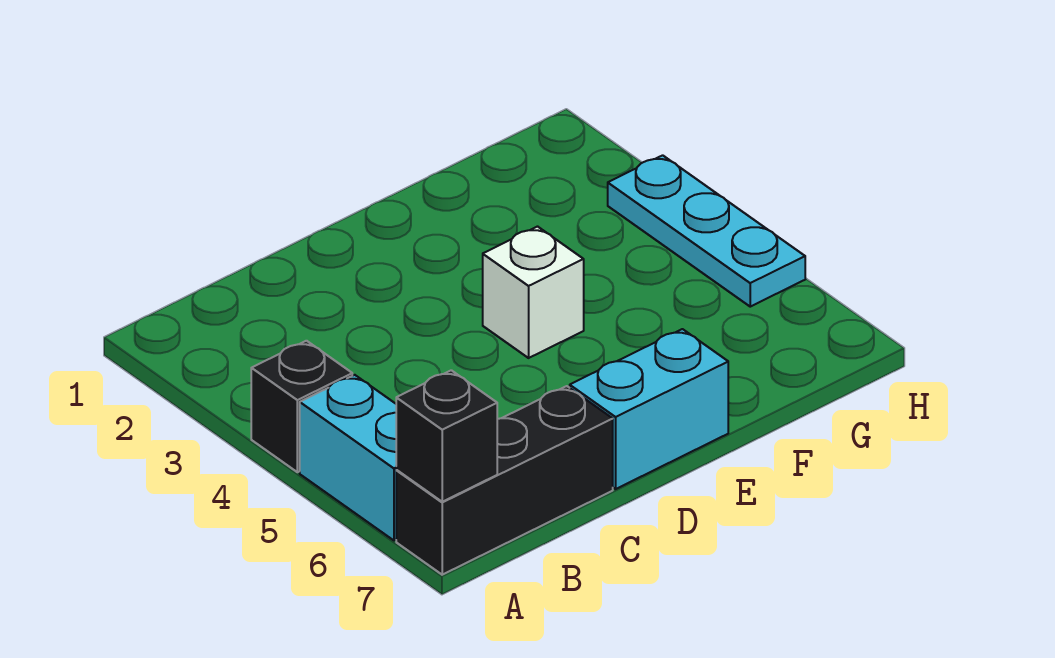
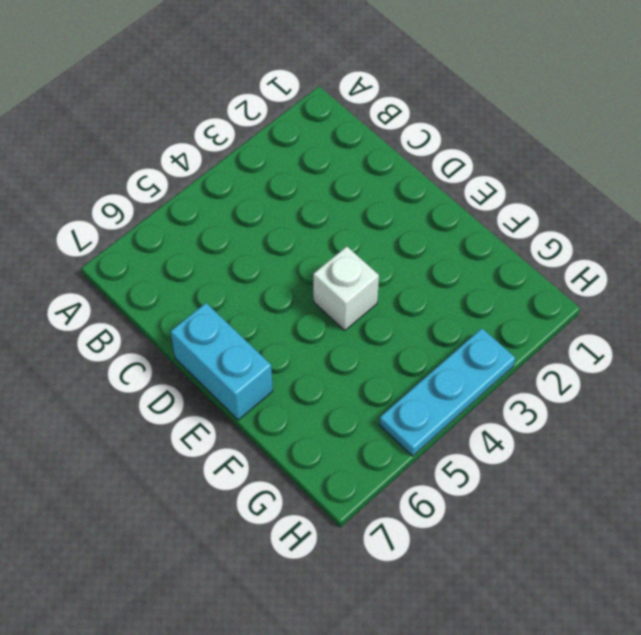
none -> black brick A4 level 1
none -> cyan brick A5:A6 level 1

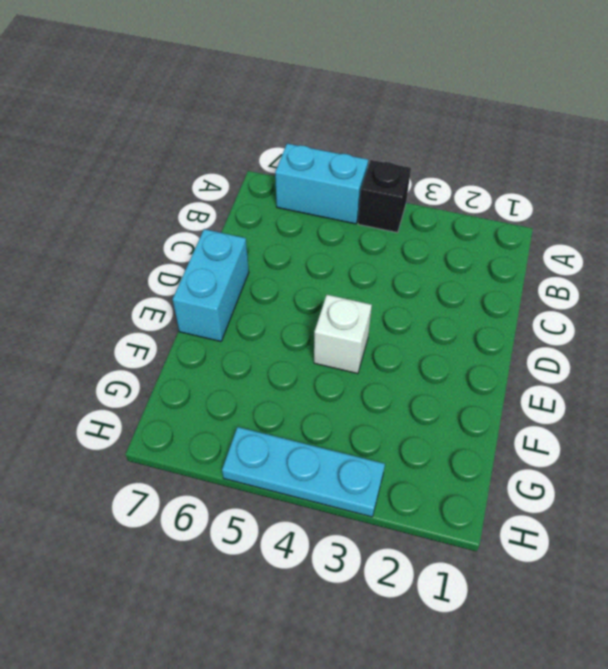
none -> black brick A7:C7 level 1
none -> black brick A7 level 2

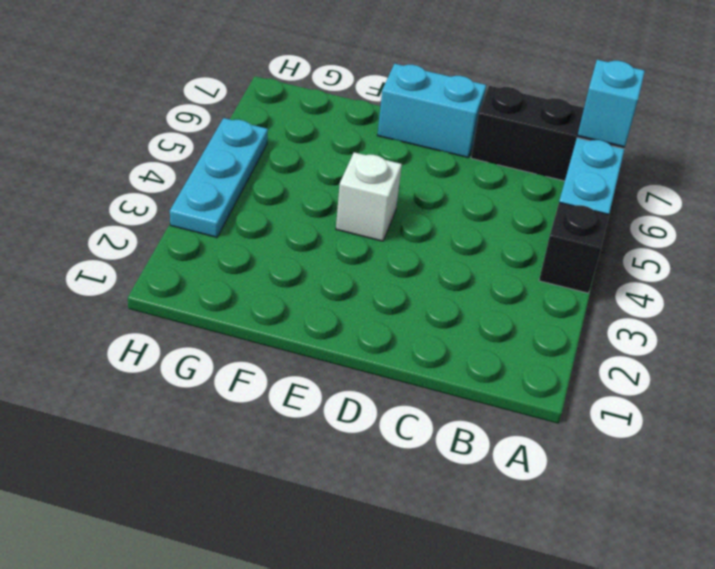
cyan brick A7 level 2 -> black brick A7 level 2

